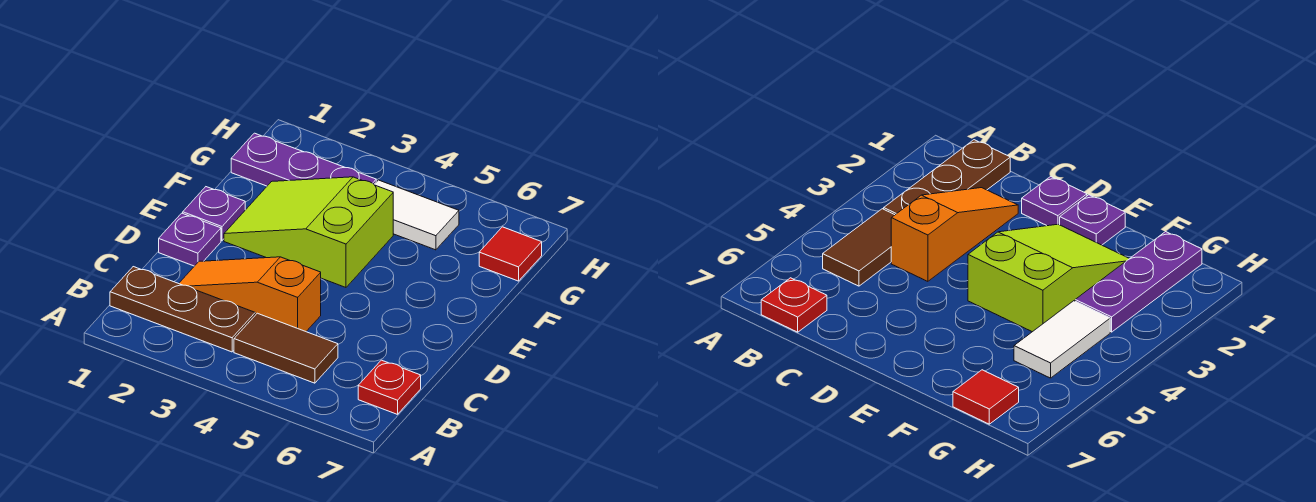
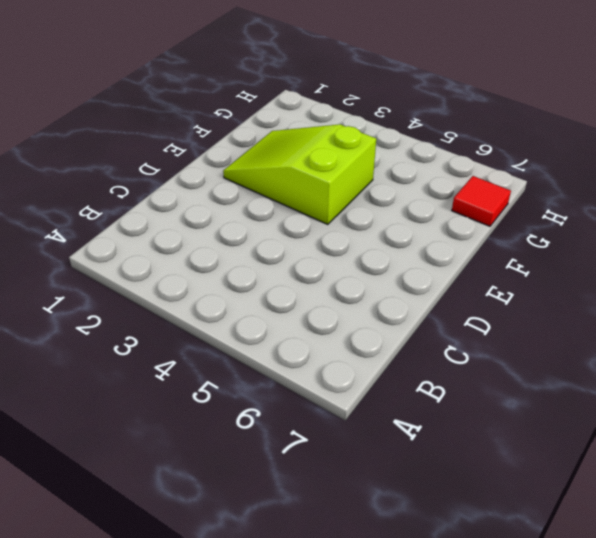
none -> brown plate B1:B3 level 1
none -> brown tile B4:B5 level 1

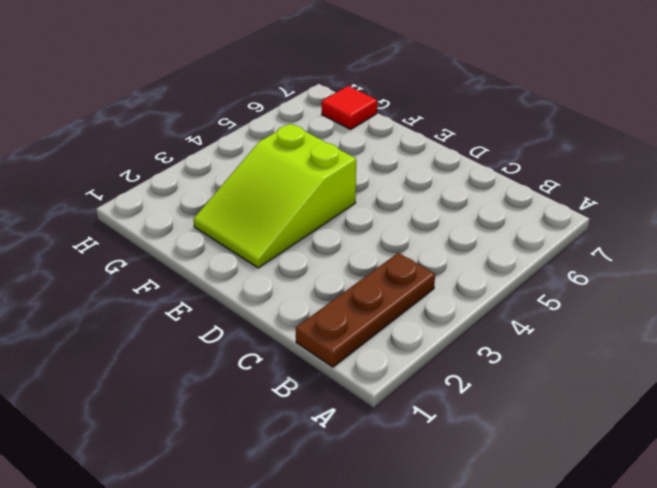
none -> brown tile B4:B5 level 1
none -> red plate B7 level 1

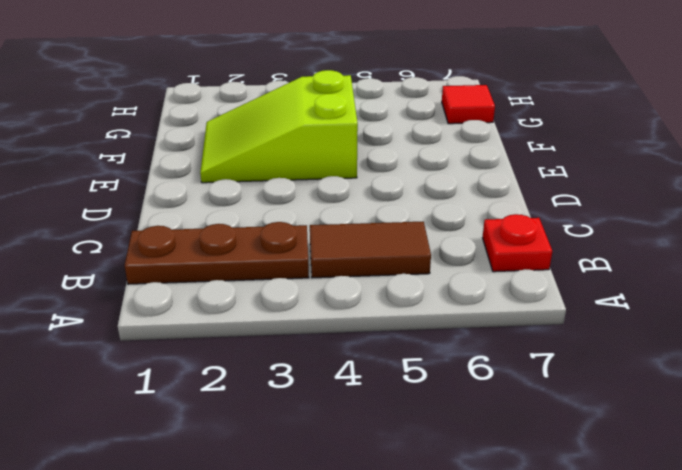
none -> orange slope C2:C4 level 1 top 4
none -> purple plate D1 level 1

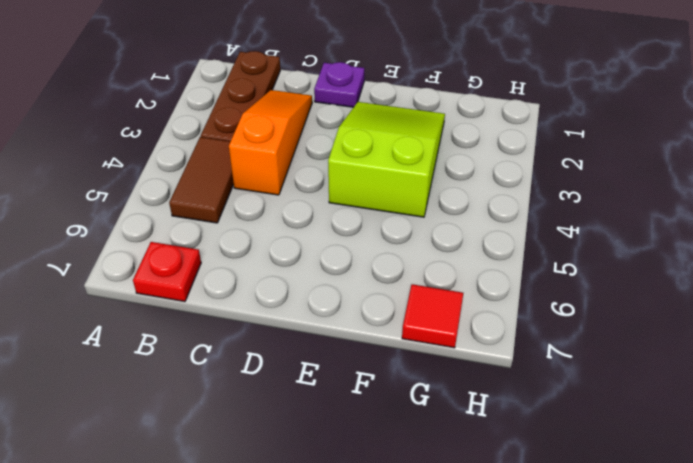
none -> purple plate E1 level 1
none -> purple plate G1:G3 level 1

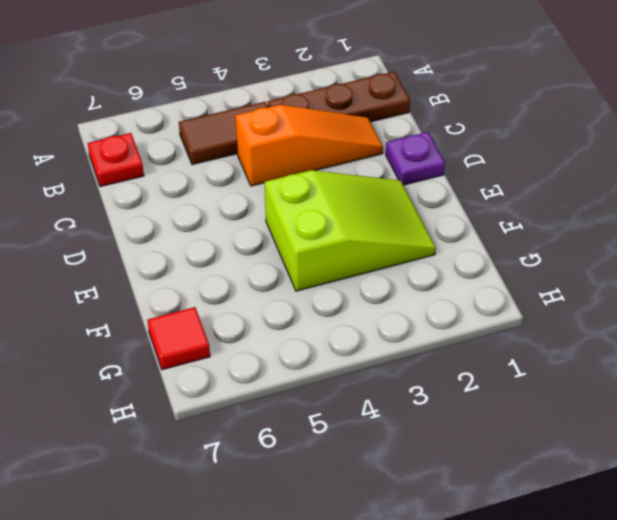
none -> purple plate E1 level 1
none -> purple plate G1:G3 level 1

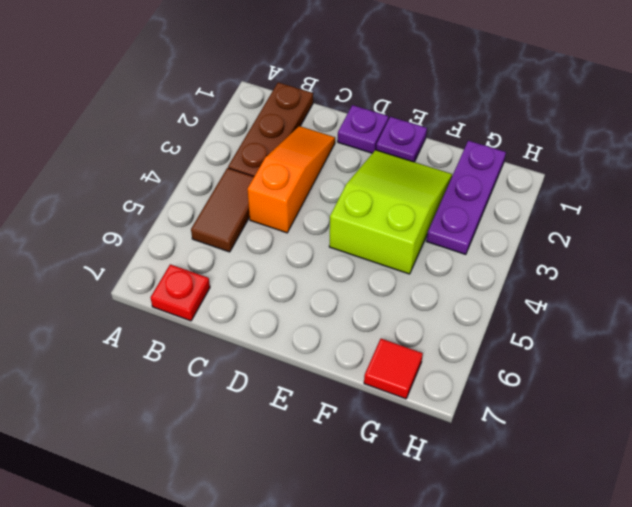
none -> white tile G4:G5 level 1

